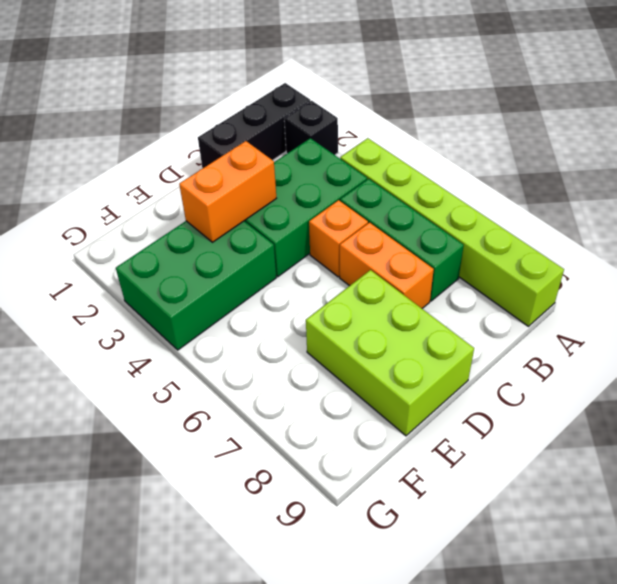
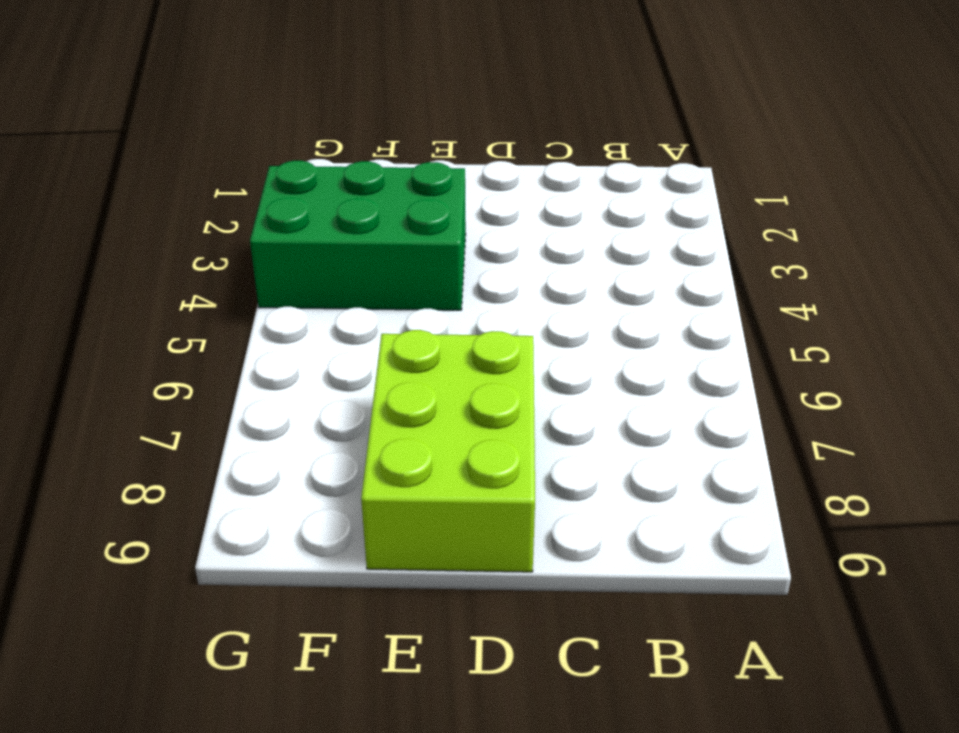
none -> black brick A1:C1 level 1
none -> black brick A2 level 1

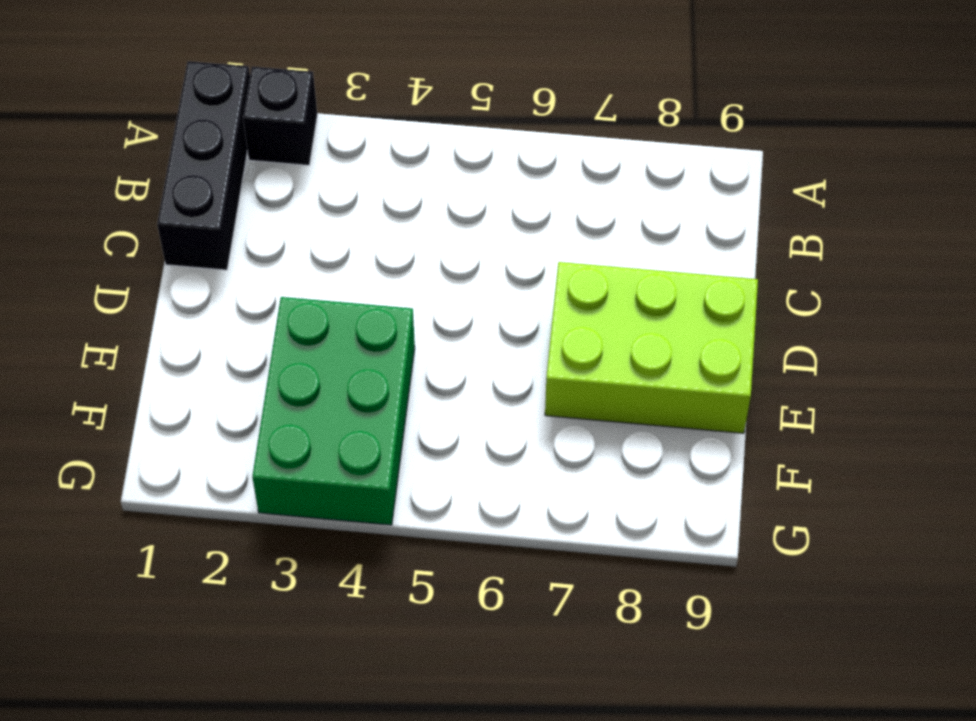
none -> lime brick A4:A9 level 1
none -> green brick B3:D4 level 1

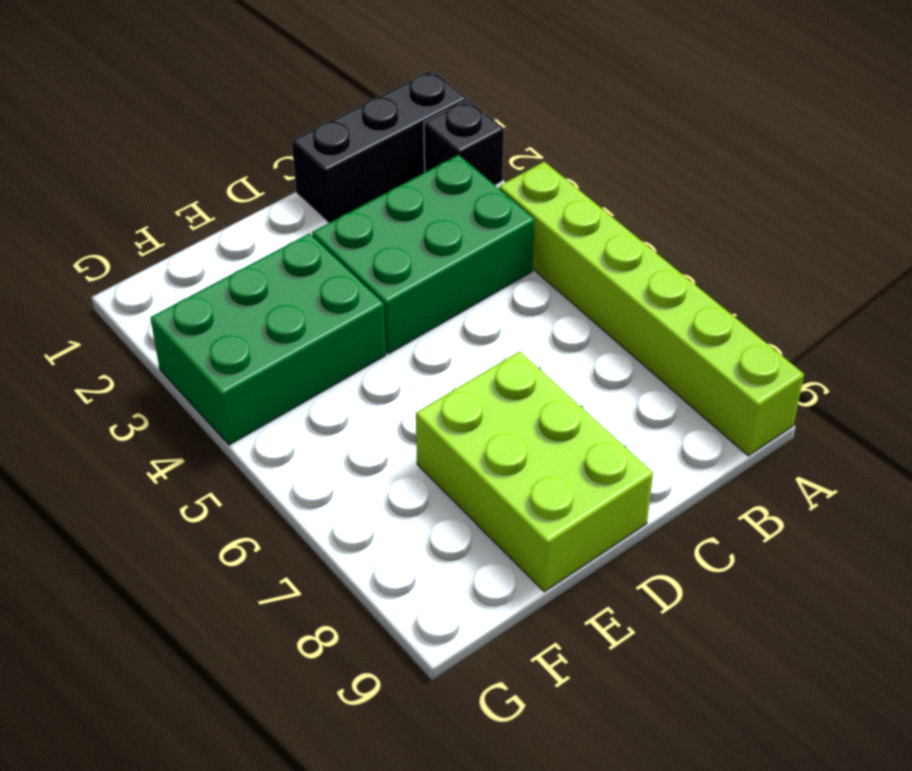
none -> green brick B5:B7 level 1
none -> orange brick C5 level 1

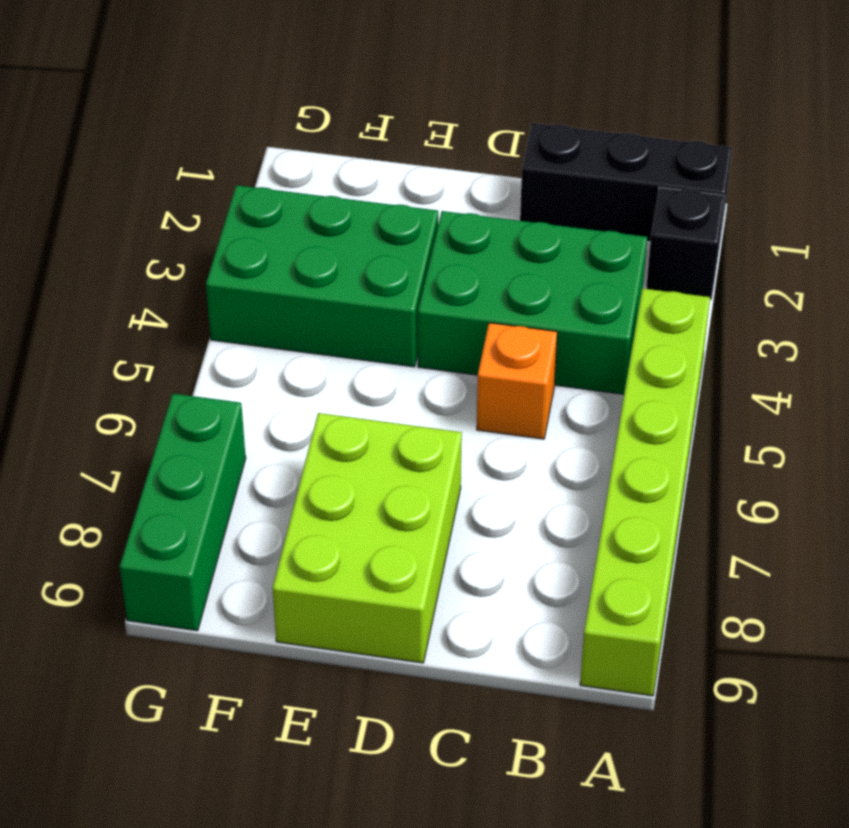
green brick G7:G9 level 1 -> green brick B5:B7 level 1
none -> orange brick C6:C7 level 1
none -> orange brick D3:E3 level 2

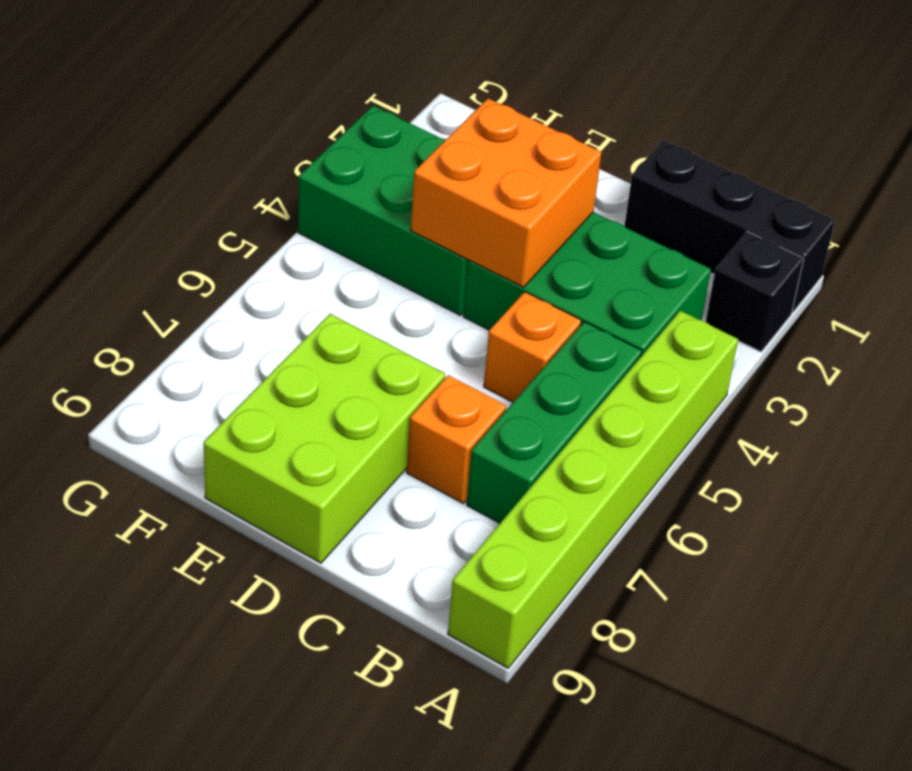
orange brick C7 level 1 -> orange brick C6:C7 level 1
orange brick D3:E4 level 2 -> orange brick D3:E3 level 2

